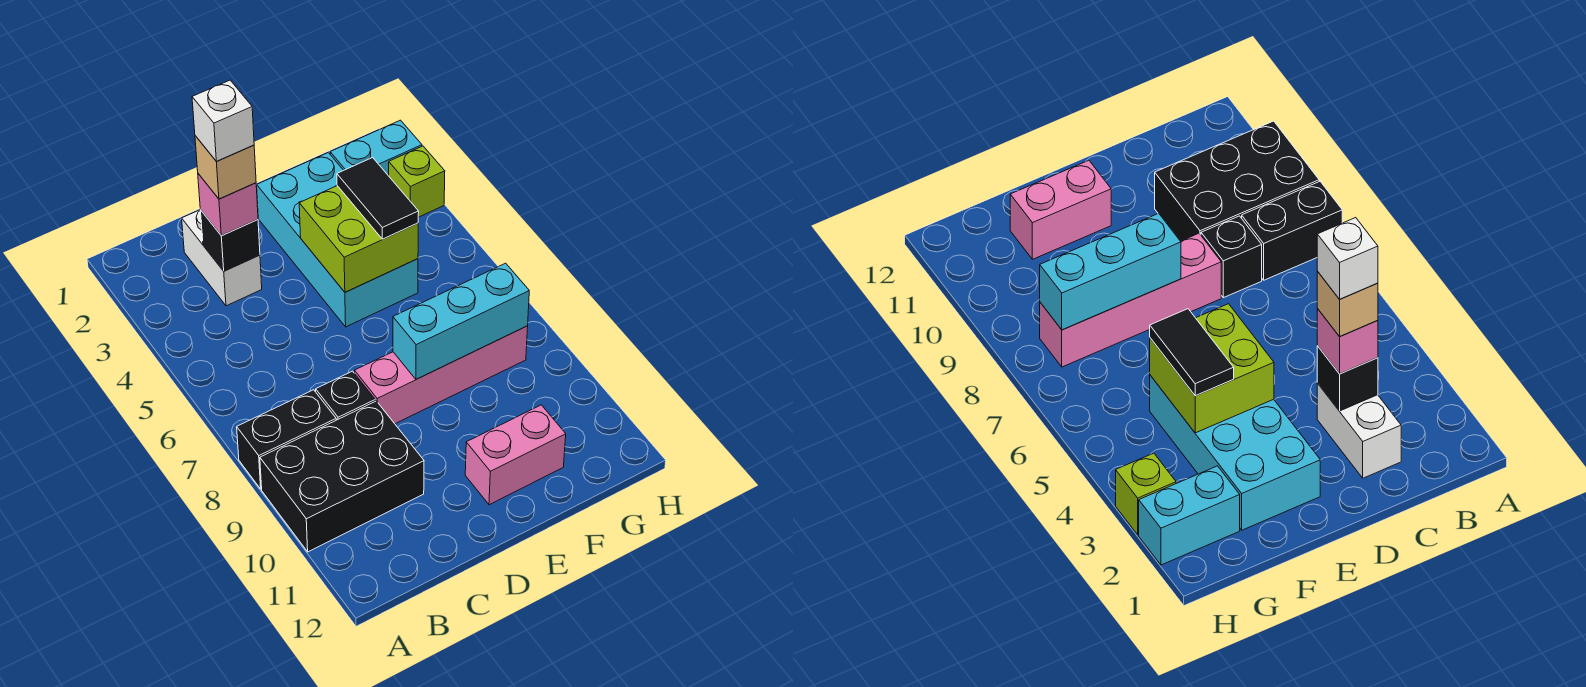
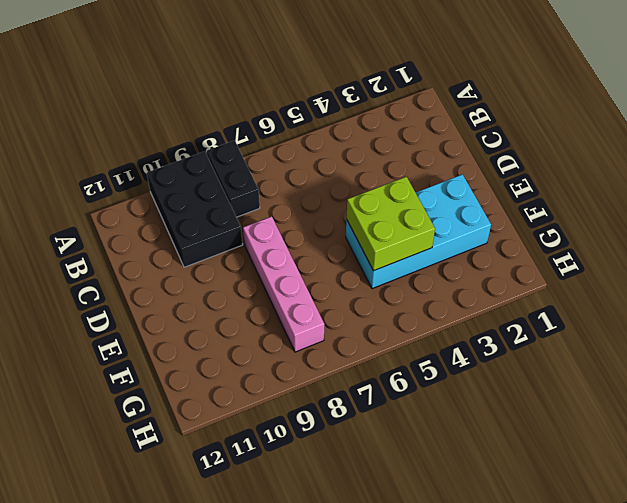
none -> white brick C2:C3 level 1
none -> black brick C8 level 1
none -> pink brick E11:F11 level 1

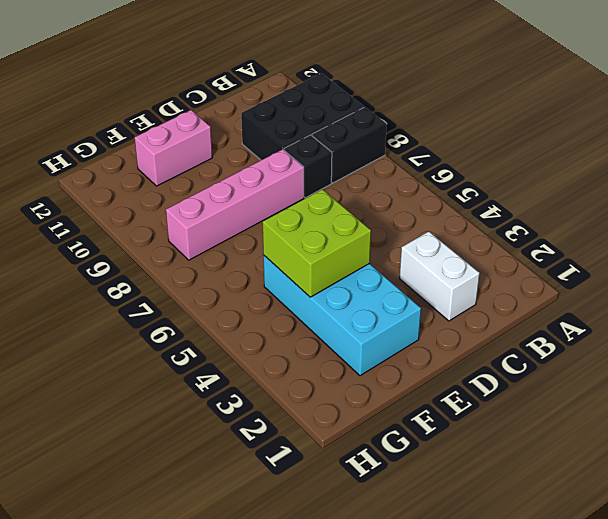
none -> cyan brick G2:H2 level 1
none -> lime brick H3 level 1
none -> black brick C3 level 2

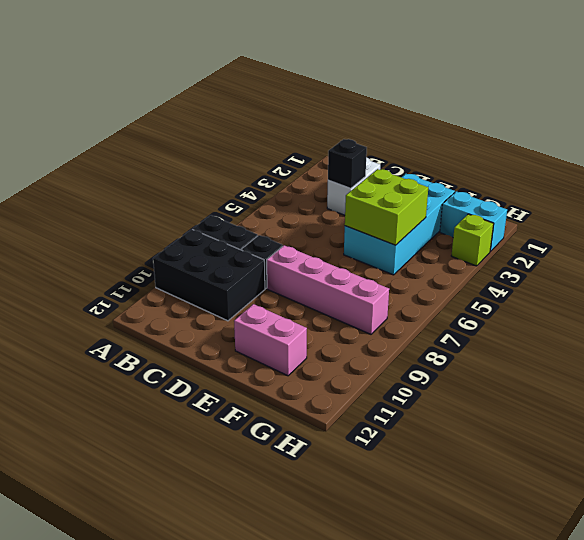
none -> cyan brick E8:G8 level 2
none -> pink brick C3 level 3
none -> black tile F4:F5 level 3

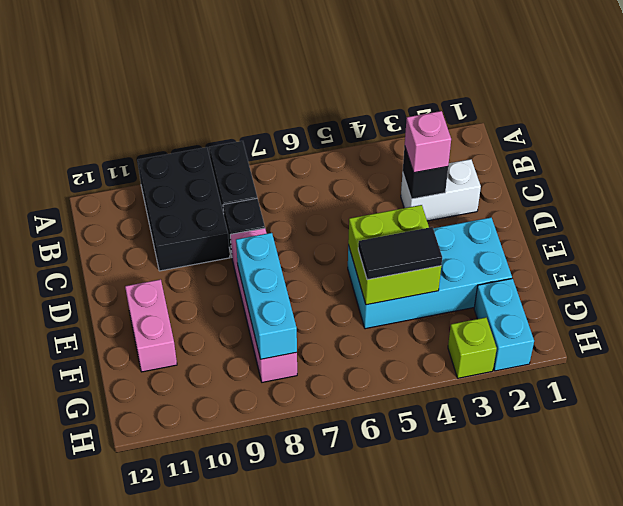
none -> tan brick C3 level 4
none -> white brick C3 level 5

